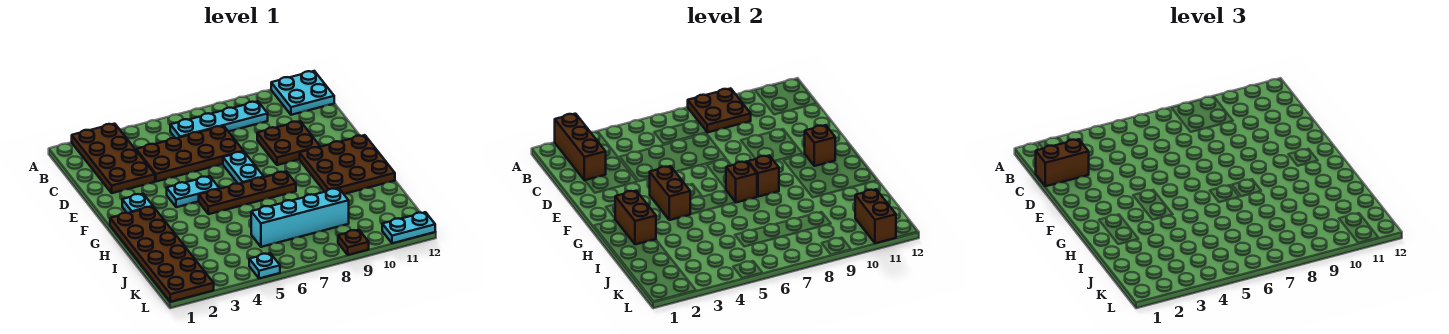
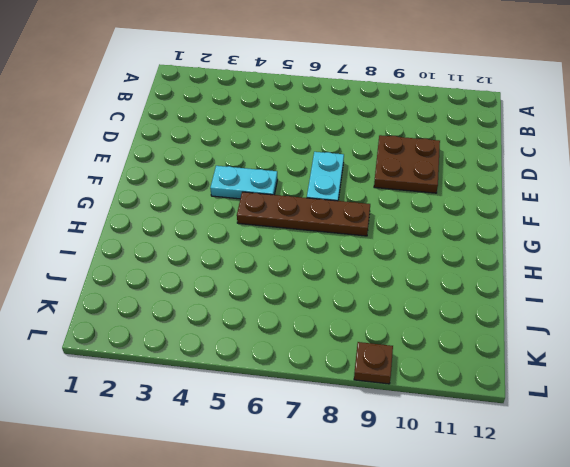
none -> brown plate A2:D3 level 1
none -> cyan plate A11:B12 level 1
none -> cyan plate B6:B9 level 1

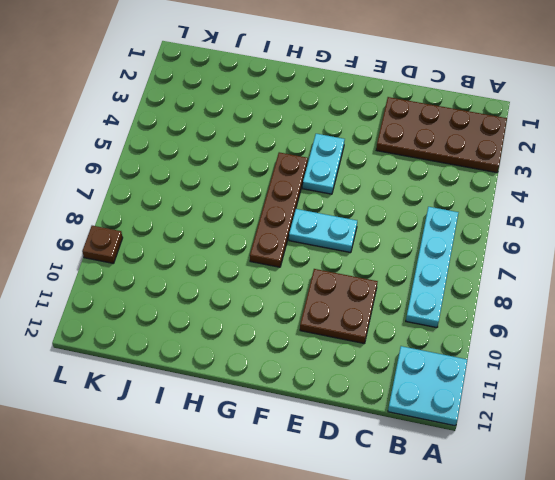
none -> brown plate C4:D7 level 1
none -> cyan plate F2 level 1
none -> brown plate F10:H12 level 1

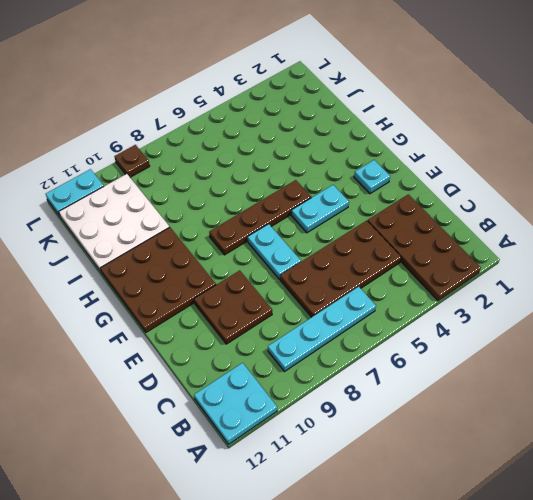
white plate I10:K12 level 1 -> none
none -> brown plate G1:L2 level 1
none -> cyan brick J6:J9 level 1
none -> cyan plate L5 level 1

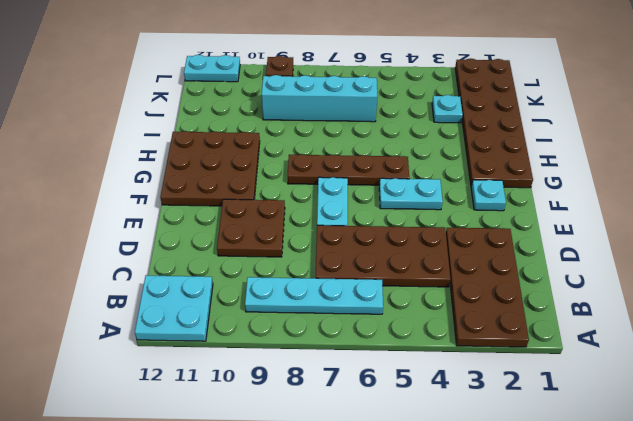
cyan plate J3 level 1 -> cyan plate L5 level 1
none -> brown brick A2:C2 level 2
none -> brown plate A8:B9 level 2
none -> brown brick F4:G4 level 2

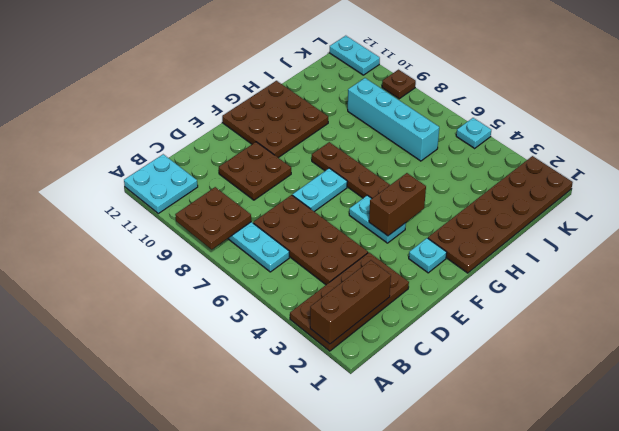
none -> brown brick F11 level 2
none -> brown brick G2:H2 level 2
none -> brown brick G7 level 2

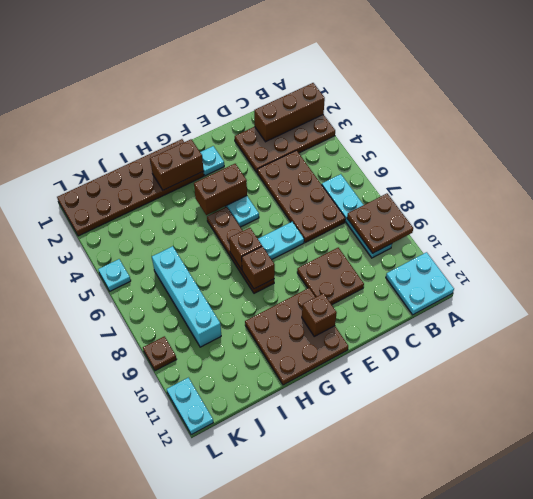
none -> brown brick K11:L11 level 2
none -> brown brick C1:C2 level 3

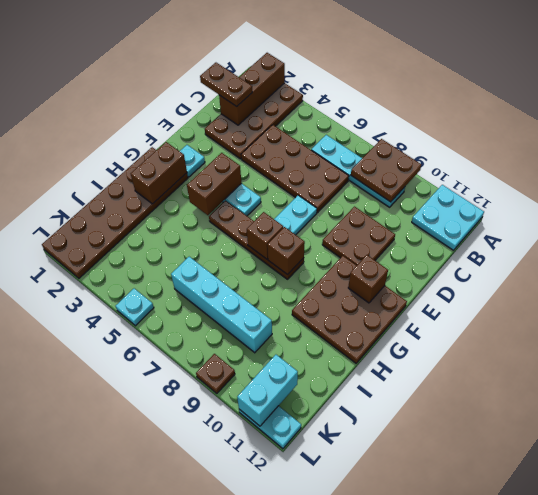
brown plate C1:C2 level 3 -> brown brick C1:C2 level 3
cyan brick K11:L11 level 2 -> brown brick K11:L11 level 2

